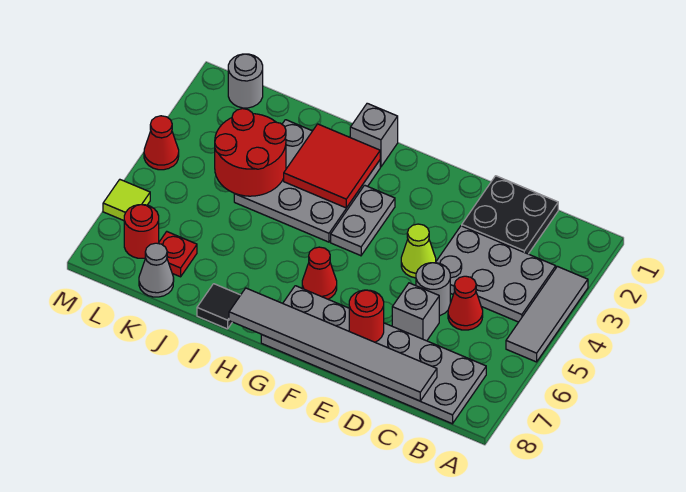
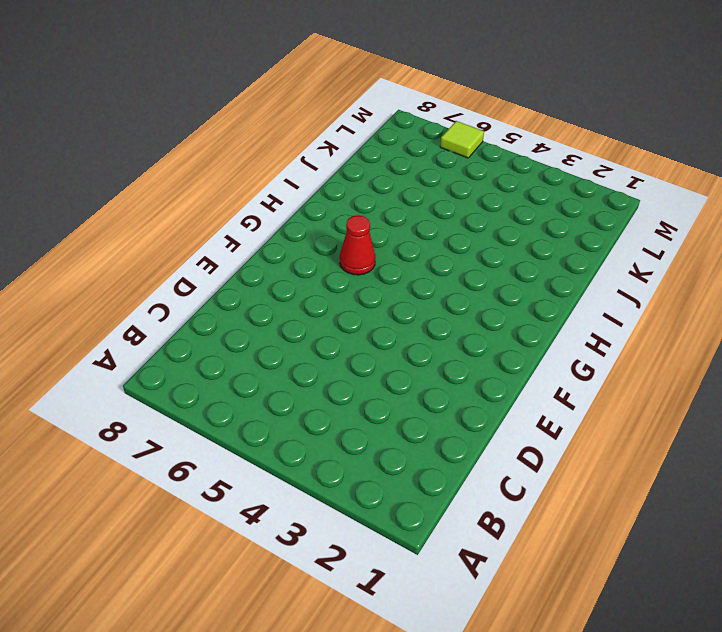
none -> grey tile A3:A5 level 1
none -> grey plate B3:D4 level 1
none -> grey plate B7:G8 level 1

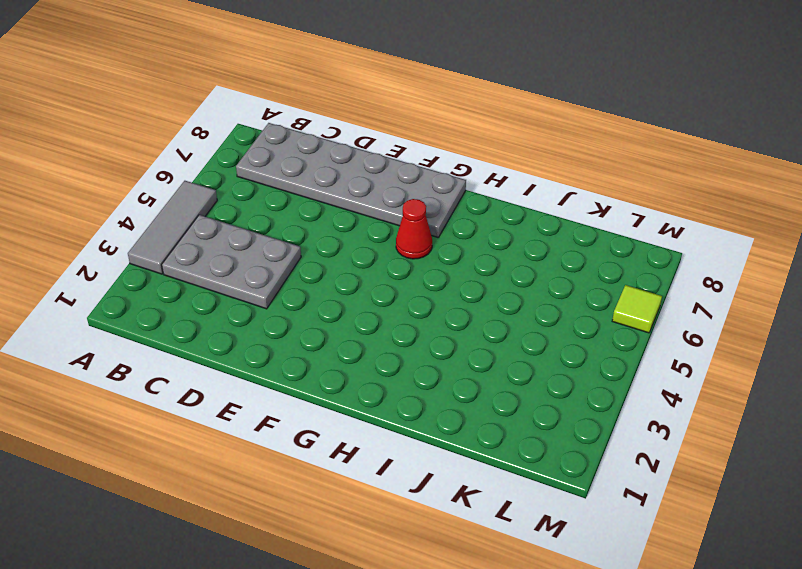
none -> black plate C1:D2 level 1
none -> red cone C5 level 1
none -> grey round brick D5 level 1

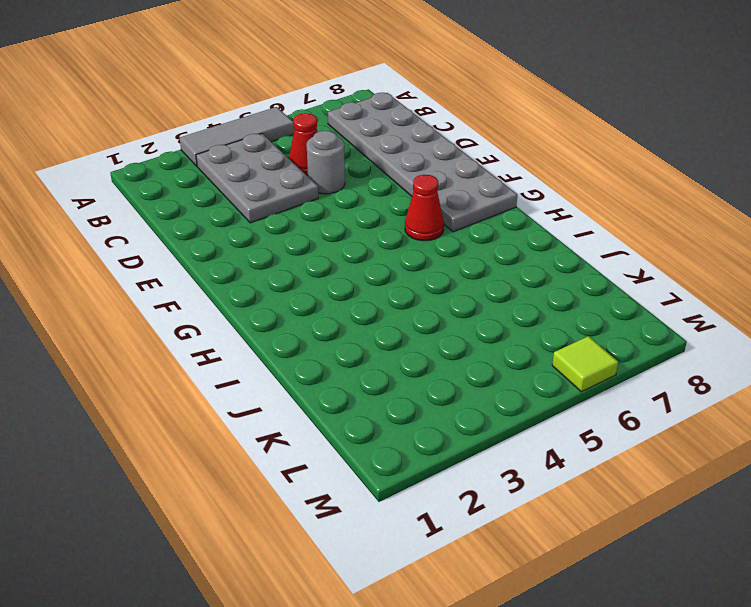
none -> black plate C1:D2 level 1
none -> grey brick D6 level 1
none -> lime cone E4 level 1

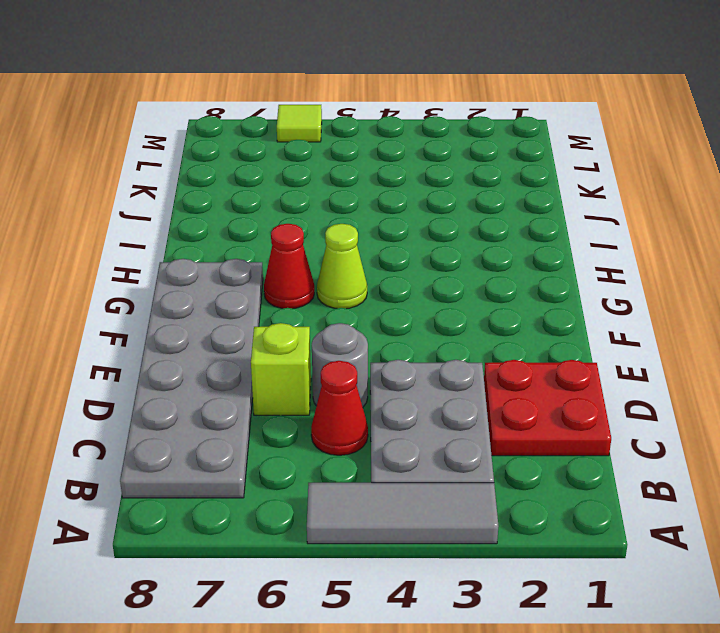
red plate C1:D2 level 1 -> black plate C1:D2 level 1
lime brick D6 level 1 -> grey brick D6 level 1
lime cone G5 level 1 -> lime cone E4 level 1
none -> grey plate G3:G4 level 1
none -> grey brick H1 level 1
none -> grey plate H2:J4 level 1

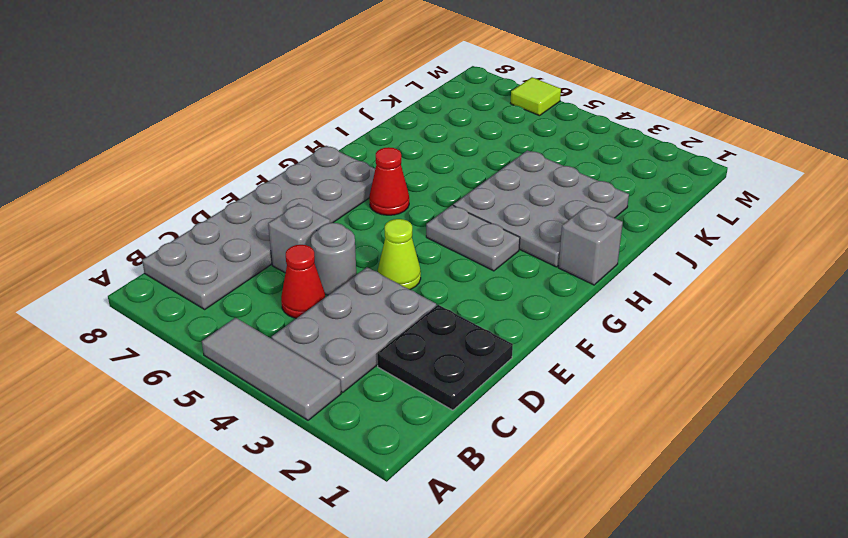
none -> black tile I8 level 1
none -> red plate K7 level 1
none -> grey cone K8 level 1

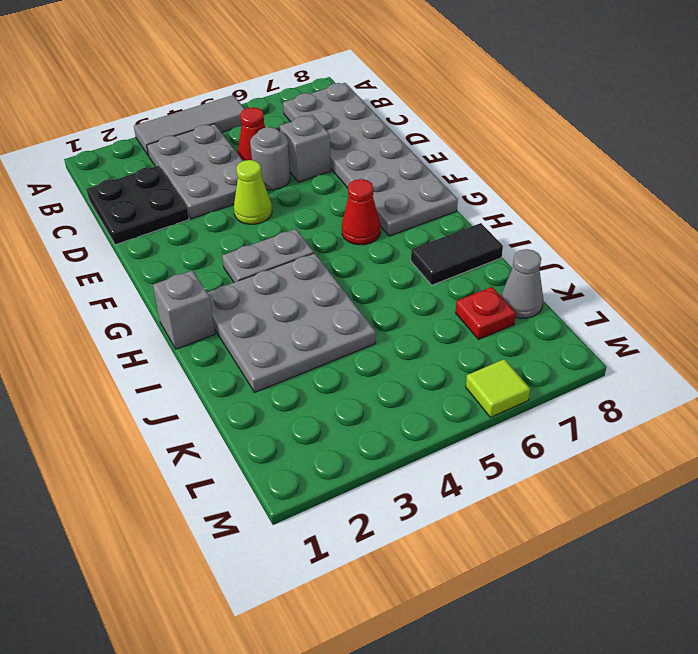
black tile I7:I8 level 1 -> black tile I8 level 1
none -> grey round brick L1 level 1
none -> red round brick L7 level 1
none -> red cone M4 level 1

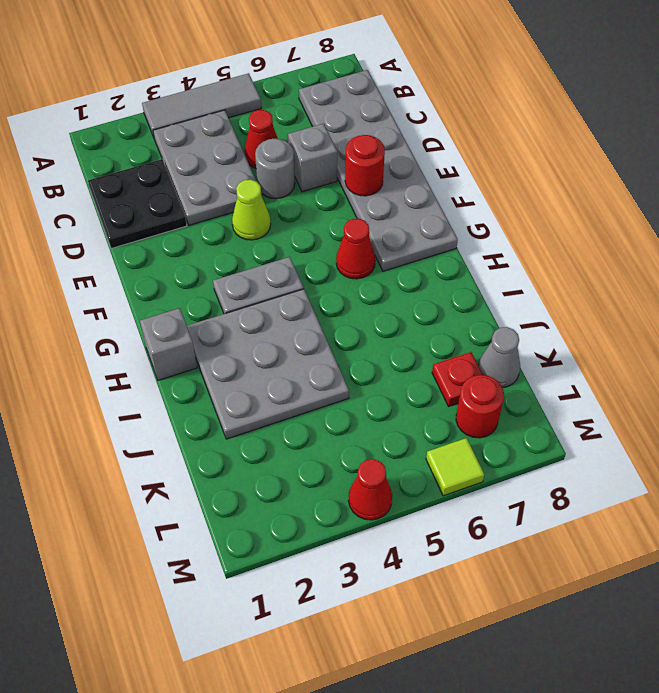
none -> black tile I8 level 1
none -> grey round brick L1 level 1
none -> grey tile C8:H8 level 2

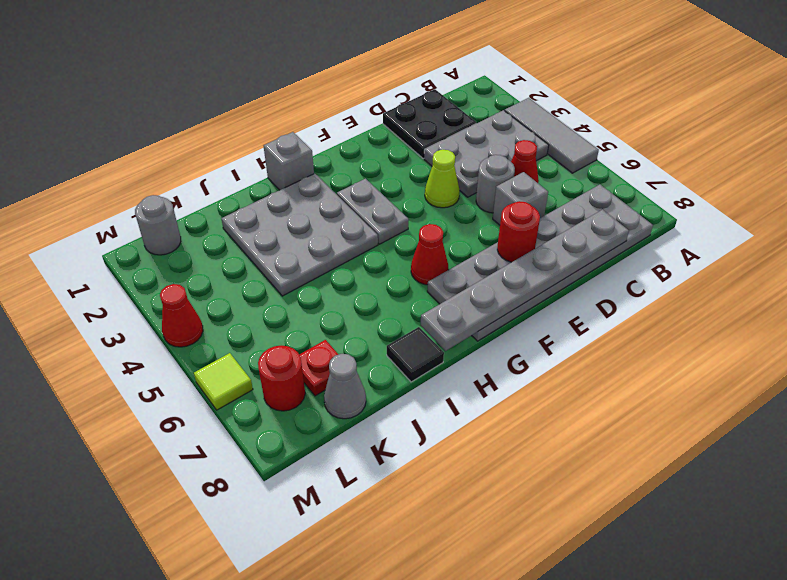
grey plate C8:H8 level 2 -> grey tile C8:H8 level 2
none -> red tile H2:I3 level 2
none -> red round brick J3:K4 level 2

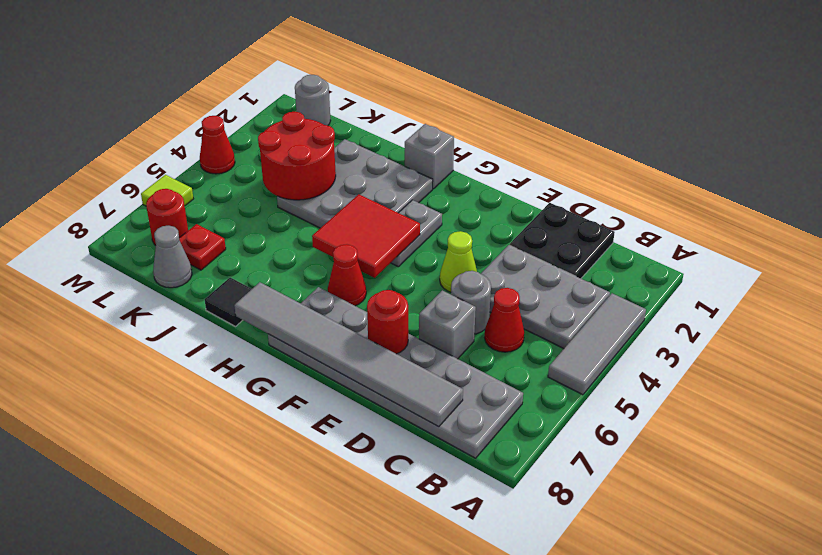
red tile G4:H5 level 2 -> red tile H2:I3 level 2

